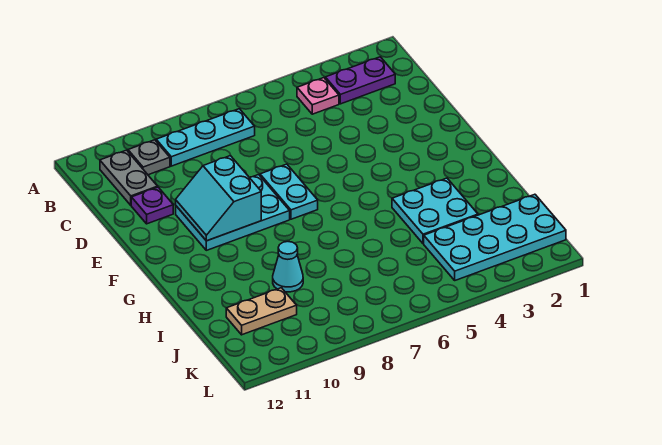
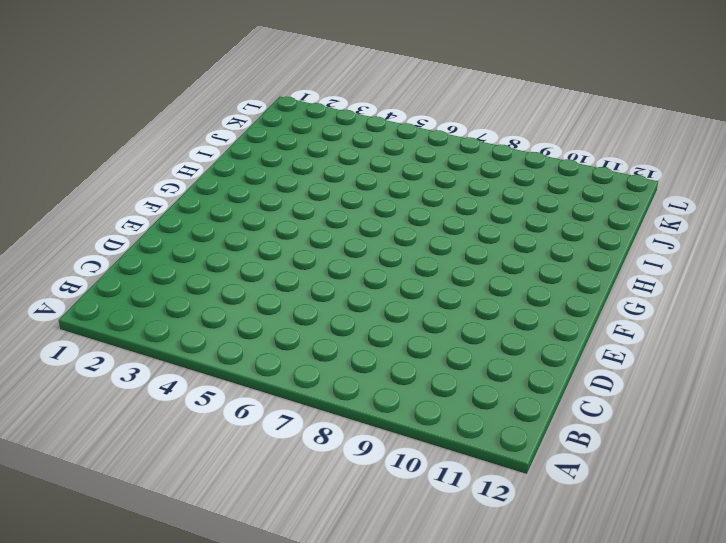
none -> purple plate B2:B3 level 1
none -> pink plate B4 level 1
none -> cyan plate B7:B9 level 1

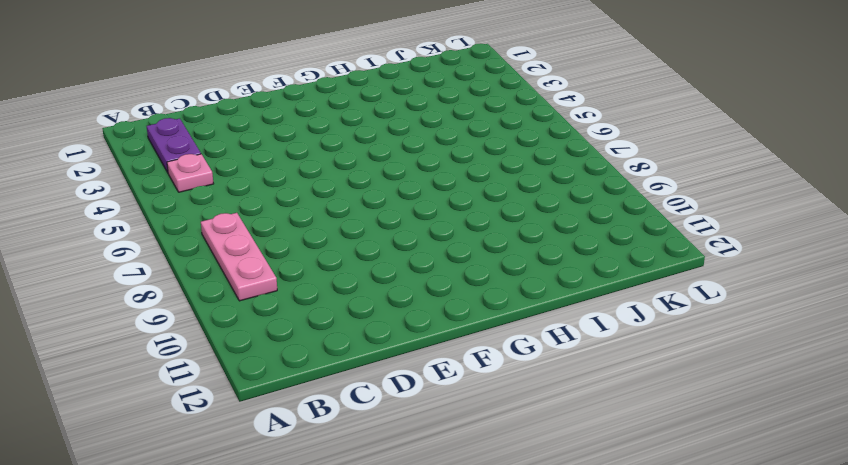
pink plate B7:B9 level 1 -> cyan plate B7:B9 level 1
none -> grey plate B10 level 1
none -> grey plate B11:C11 level 1
none -> purple plate D11 level 1

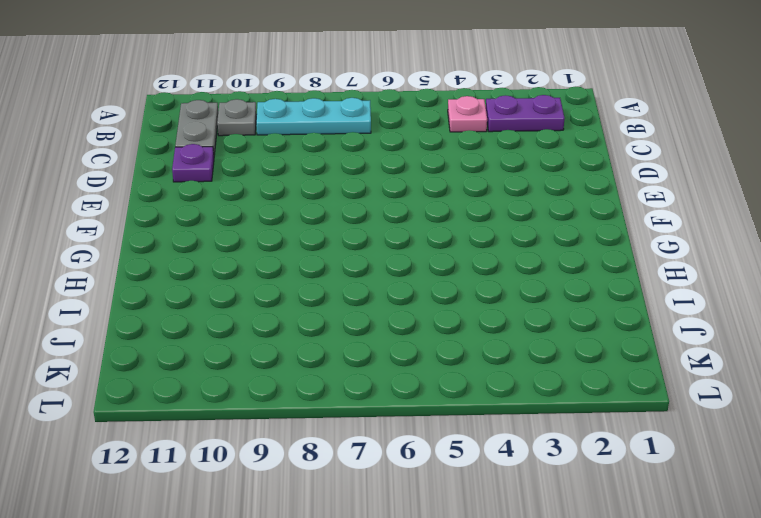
none -> cyan plate E7:F7 level 1
none -> cyan plate E8:F10 level 1
none -> cyan plate H3:I4 level 1

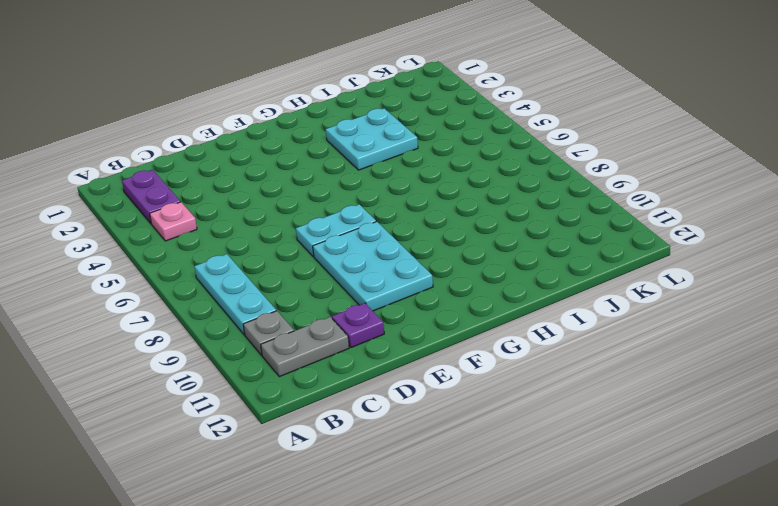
none -> cyan cone I9 level 1
none -> cyan plate J1:K4 level 1
none -> tan plate J10:J11 level 1

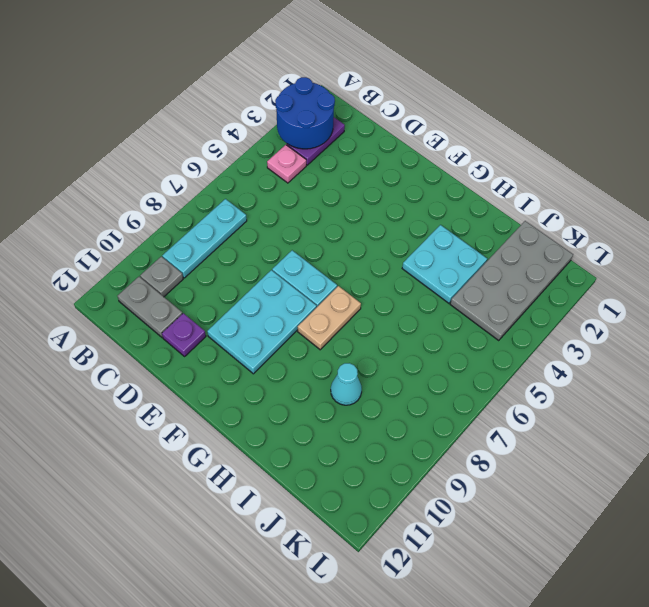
blue round brick A2:B3 level 2 -> none
tan plate G7:G8 level 1 -> tan plate J10:J11 level 1
grey plate J1:K4 level 1 -> cyan plate J1:K4 level 1
none -> cyan slope E9:F10 level 2 top 9

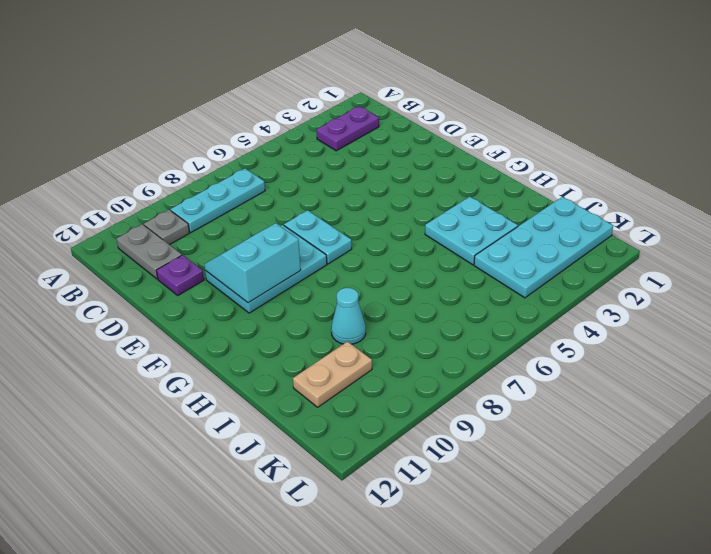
cyan slope E9:F10 level 2 top F -> cyan slope E9:F10 level 2 top 9
none -> pink plate B4 level 1

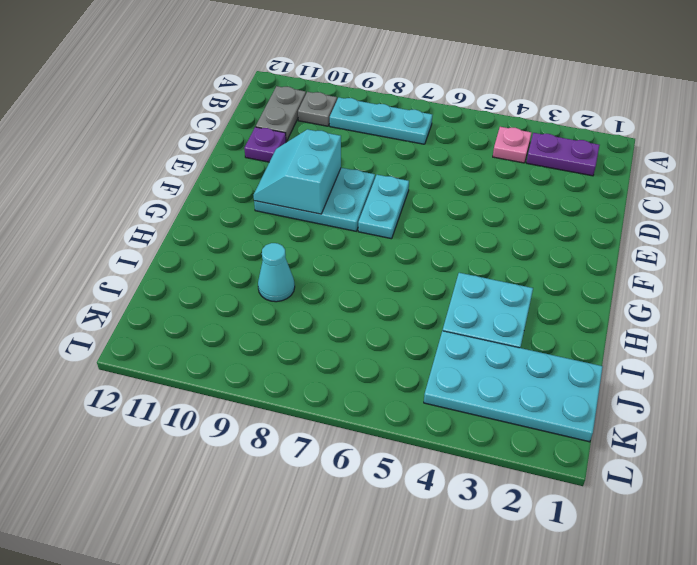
none -> tan plate J10:J11 level 1

